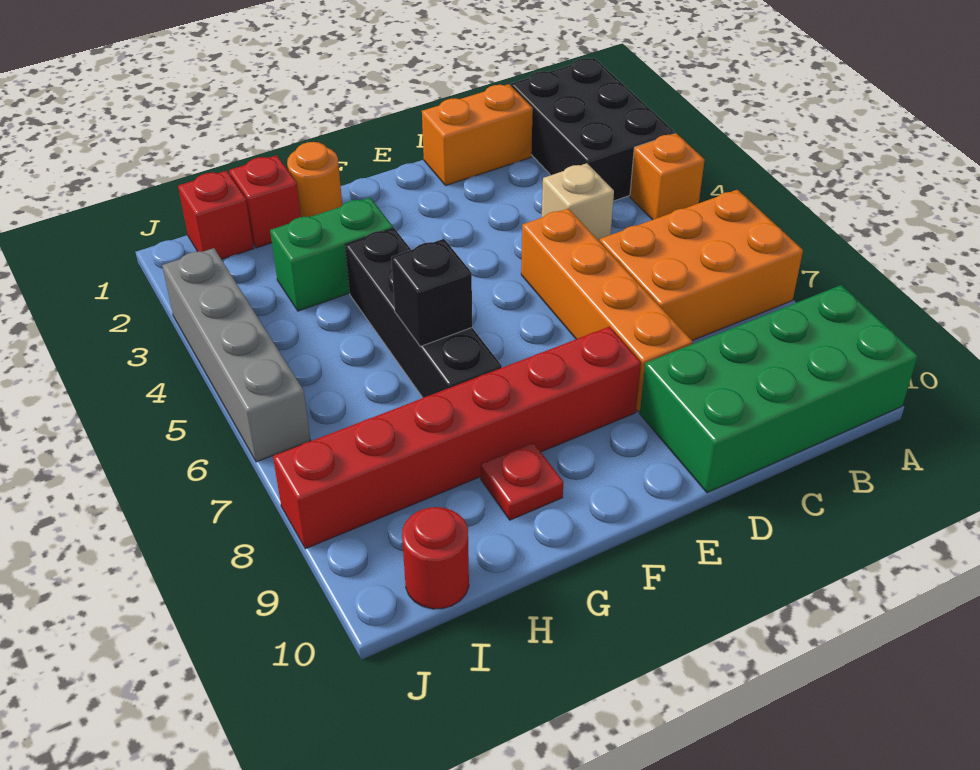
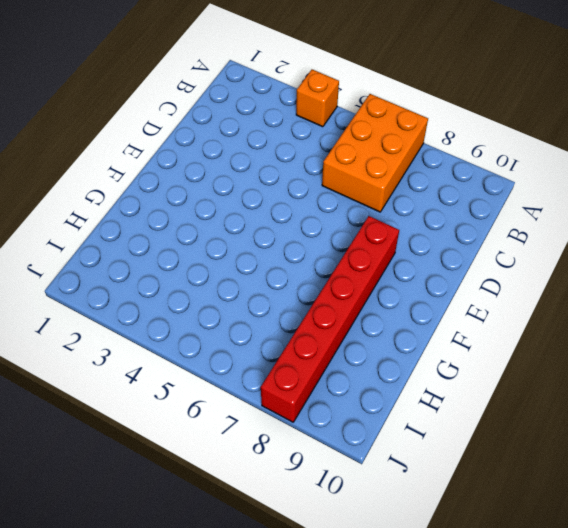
none -> black brick A1:B3 level 1
none -> green brick A9:D10 level 1
none -> orange brick C1:D1 level 1

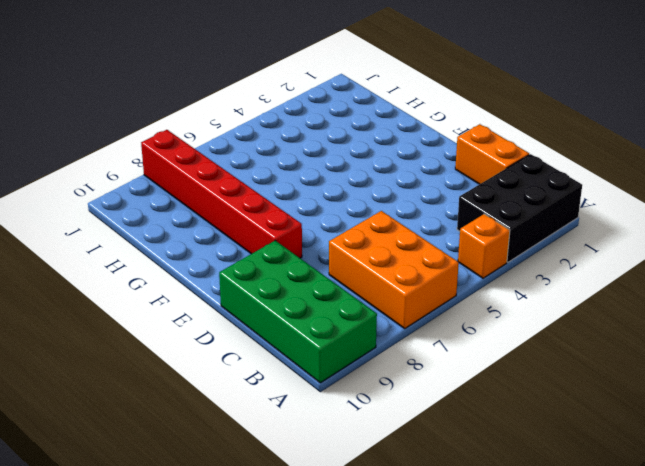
none -> tan brick C4 level 1
none -> orange brick D5:D8 level 1
none -> orange round brick G1 level 1

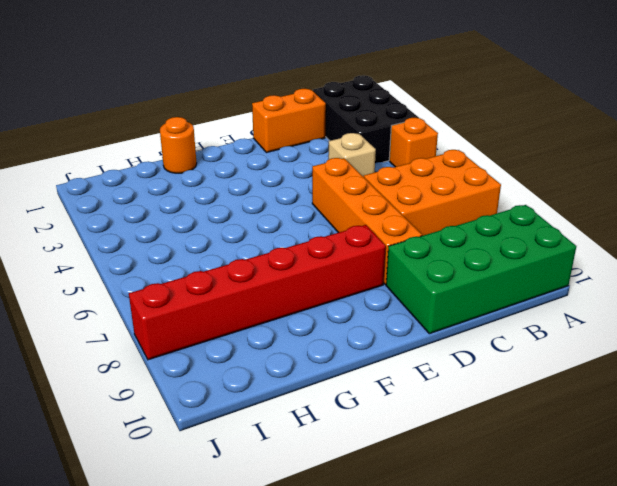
none -> green brick G3:H3 level 1
none -> black brick G4:G7 level 1
none -> red plate G9 level 1

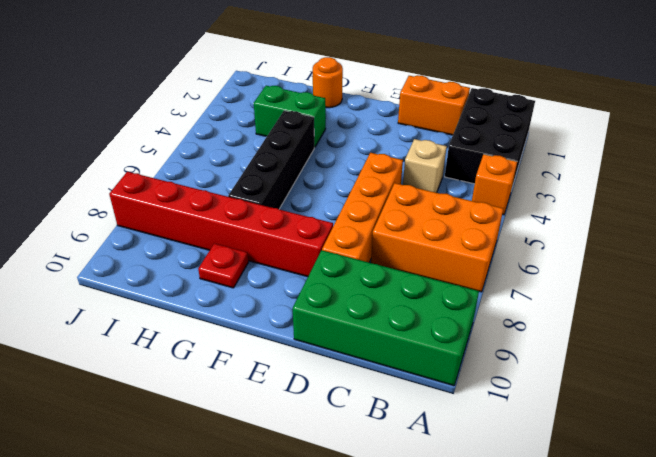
none -> red brick H1 level 1
none -> red brick I1 level 1
none -> red round brick I10 level 1

